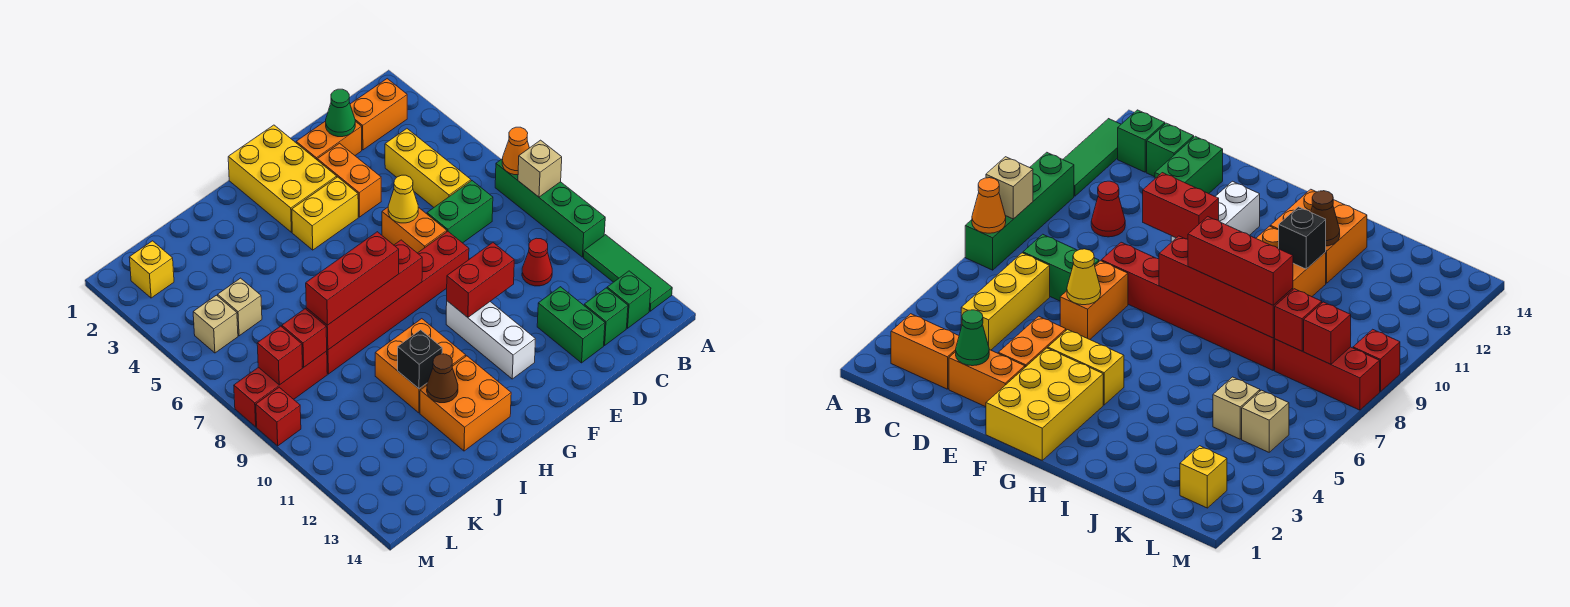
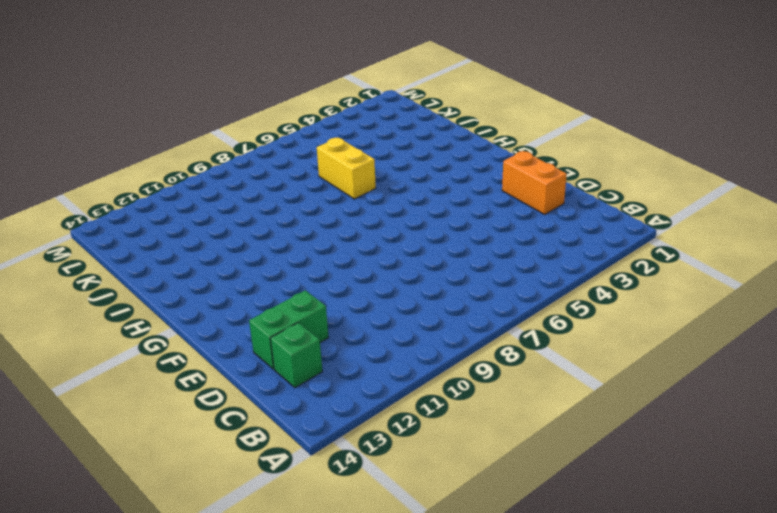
yellow brick I6:J6 level 1 -> yellow brick F4:G4 level 1
none -> green brick A7:A10 level 1
none -> green tile A11:A13 level 1
none -> orange brick B2:C2 level 1
none -> green brick B13 level 1

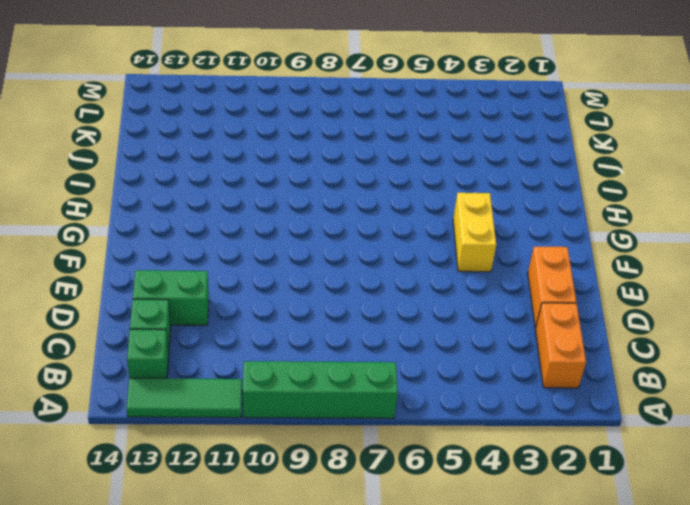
none -> yellow brick C4:C6 level 1
none -> green brick C7:D7 level 1
none -> red cone C10 level 1
none -> orange brick E3:E4 level 1

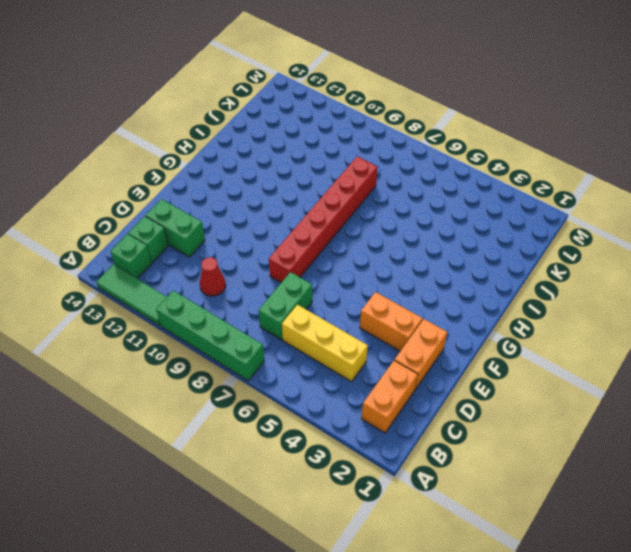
none -> orange brick E6:E7 level 1
none -> yellow brick F1:G3 level 1
none -> yellow brick F4:G4 level 1
none -> white brick F10:F12 level 1

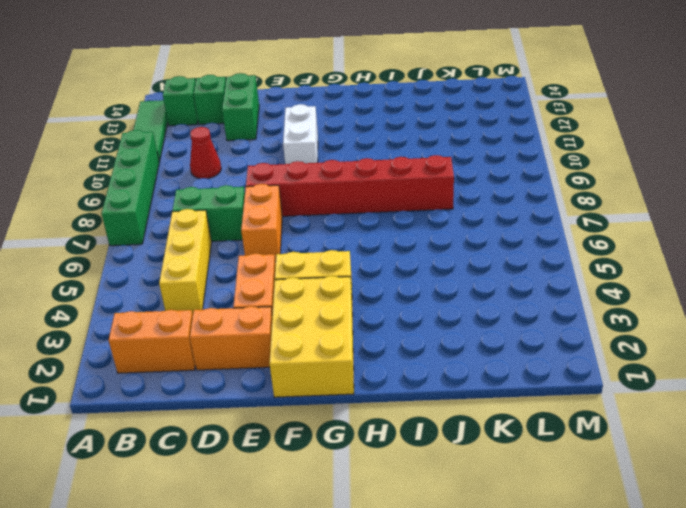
white brick F10:F11 level 1 -> white brick F10:F12 level 1
none -> orange brick H10:I11 level 1
none -> orange brick H12:I13 level 1
none -> tan brick K5 level 1
none -> red brick K8:M8 level 1

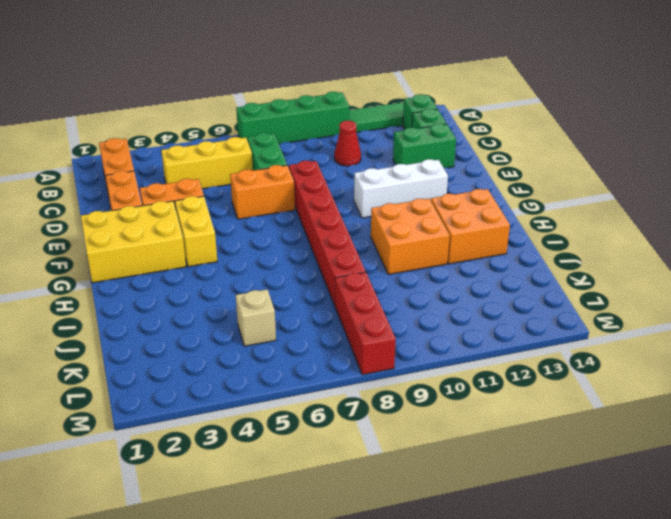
none -> yellow brick L2 level 1
none -> tan brick L5 level 1
none -> red brick M9 level 1
none -> orange cone A7 level 2

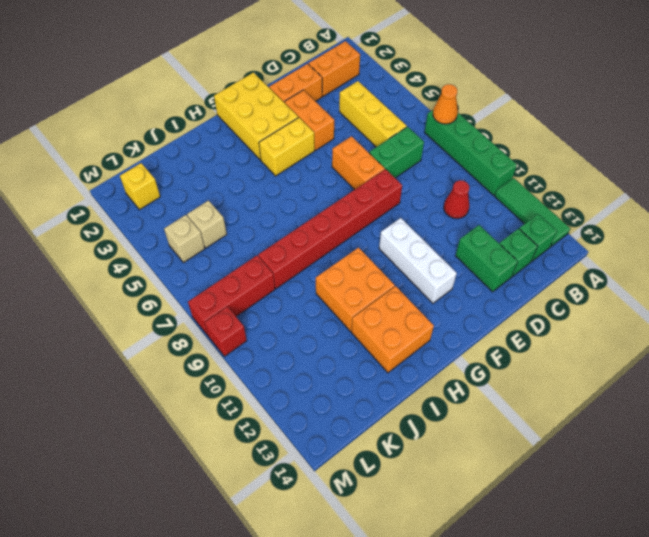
none -> tan brick A8 level 2
none -> green cone D2 level 2
none -> yellow cone E6 level 2
none -> red brick E10:F10 level 2

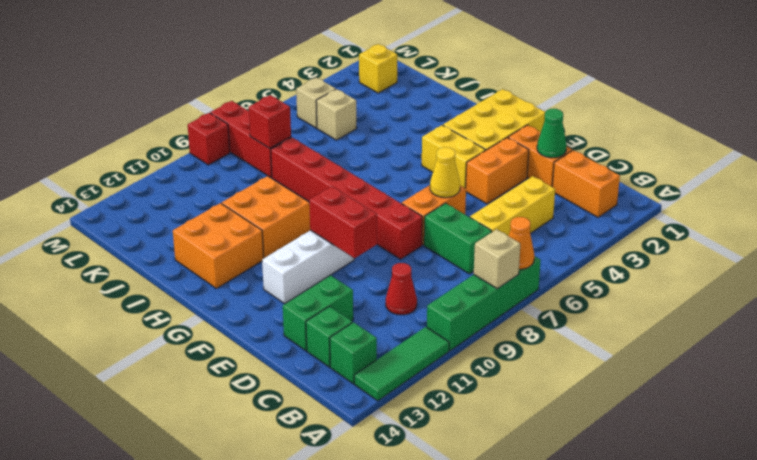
none -> red brick G8:J8 level 2
none -> black brick I11 level 2
none -> brown cone I12 level 2
none -> red brick L8 level 2

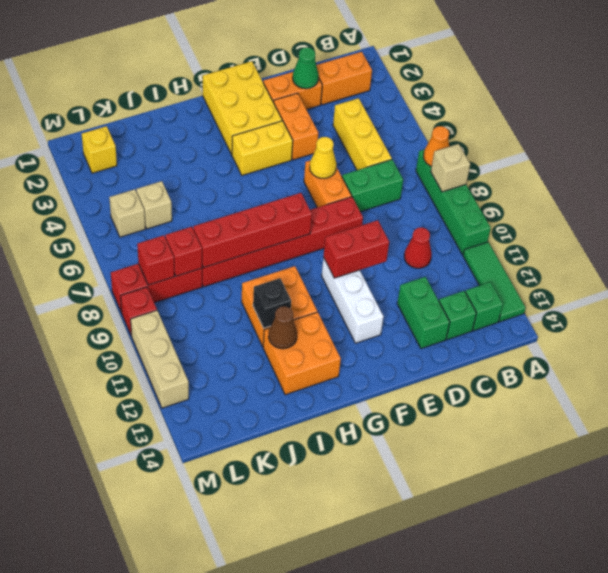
tan brick M10:M12 level 1 -> none
none -> red brick H8:J8 level 3

